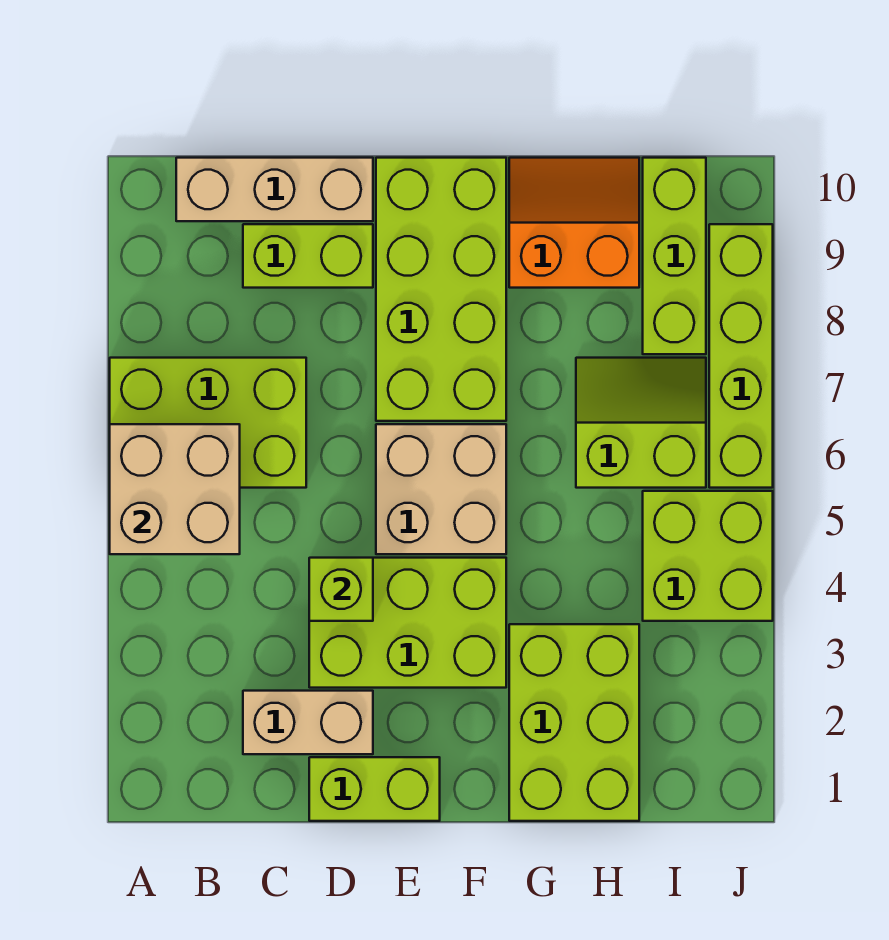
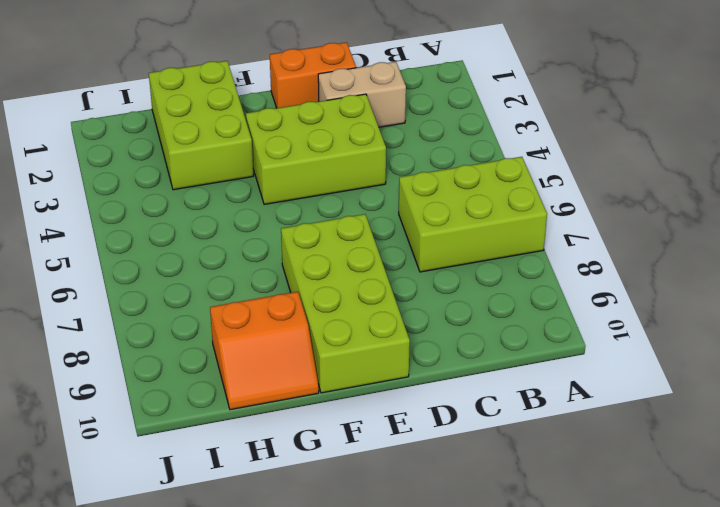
orange brick D1:E1 level 1 -> lime brick D1:E1 level 1
none -> tan brick B10:D10 level 1
none -> lime brick C9:D9 level 1
none -> tan brick E5:F6 level 1

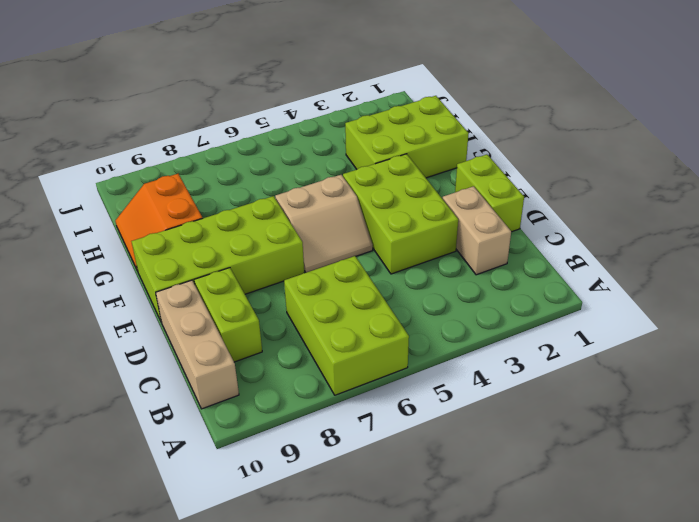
tan slope E5:F6 level 1 top F -> tan brick E5:F6 level 1
none -> lime slope H6:I7 level 1 top 6
none -> lime brick I4:J5 level 1
none -> lime brick I8:I10 level 1

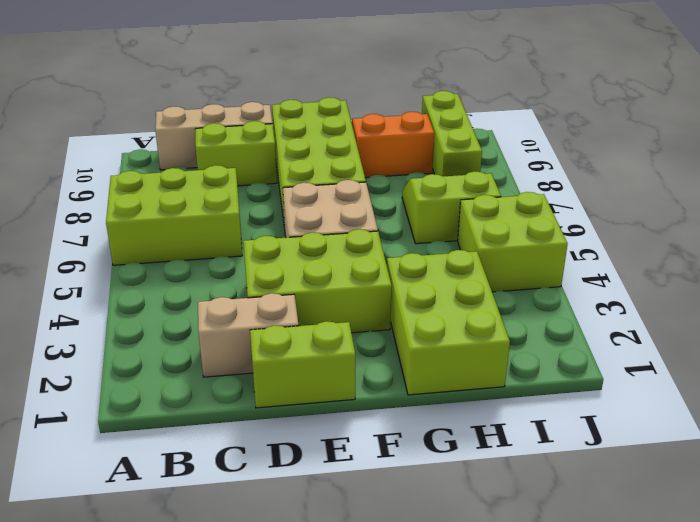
none -> lime brick J6:J9 level 1
none -> tan brick A5:B6 level 2
none -> lime brick D4 level 2

